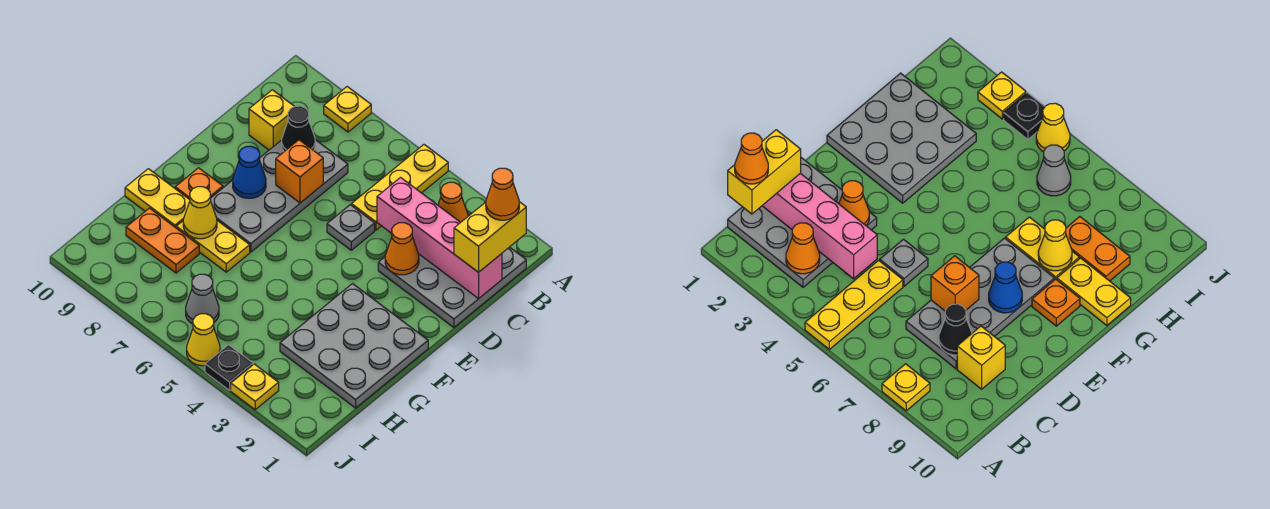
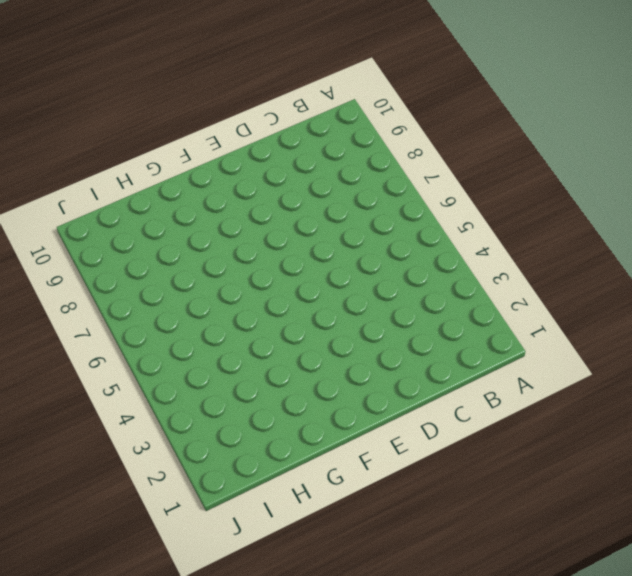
none -> yellow plate A5:C5 level 1
none -> yellow plate A8 level 1
none -> grey plate B1:D3 level 1

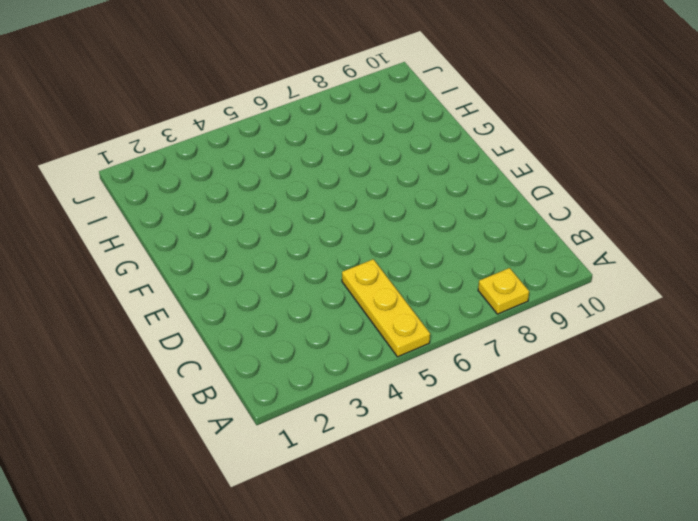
none -> grey plate B1:D3 level 1
none -> grey plate C7:F8 level 1
none -> yellow brick C9 level 1

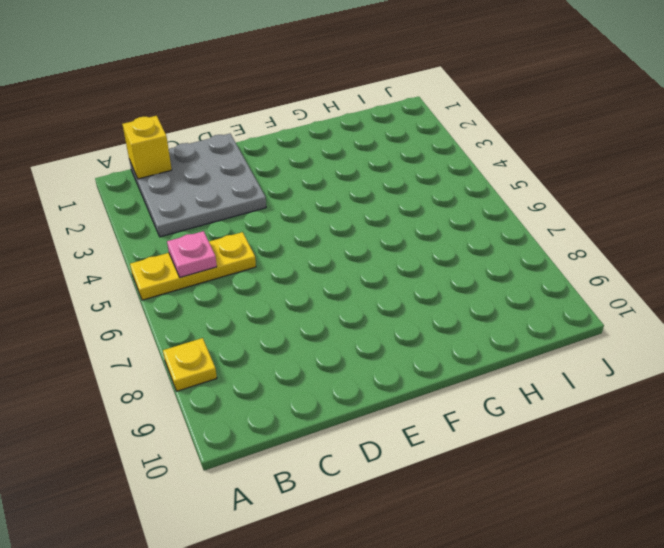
yellow brick B1 level 2 -> yellow brick C9 level 1
pink plate B5 level 2 -> none
none -> grey plate C7:F8 level 1
none -> grey plate D5 level 1
none -> grey plate F1:H3 level 1

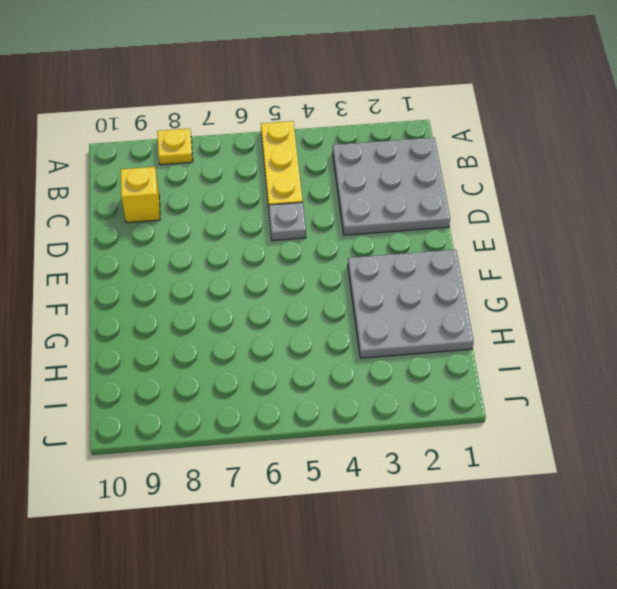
none -> grey plate C7:F8 level 1
none -> orange plate F9 level 1
none -> yellow plate G7:G8 level 1

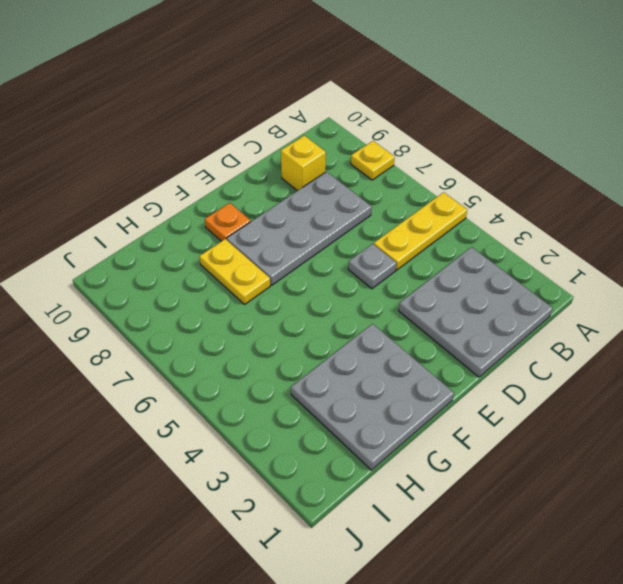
none -> yellow plate G9:G10 level 1
none -> orange plate H8:H9 level 1
none -> grey cone I6 level 1

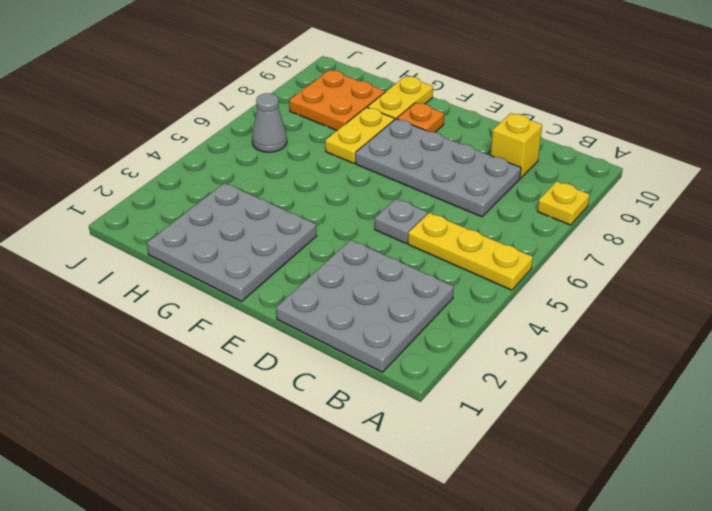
orange plate H8:I9 level 1 -> orange plate H8:H9 level 1
none -> yellow plate J3 level 1
none -> black plate J4 level 1
none -> yellow cone J5 level 1

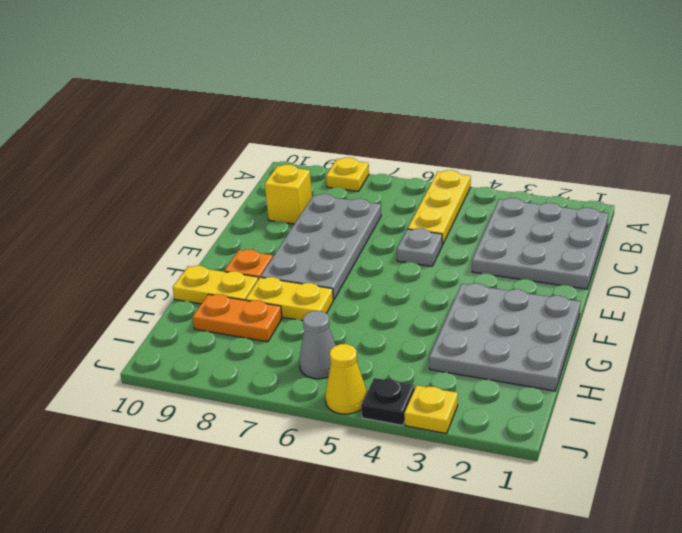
none -> orange cone B3 level 2
none -> pink brick C1:C4 level 2
none -> black cone C8 level 2

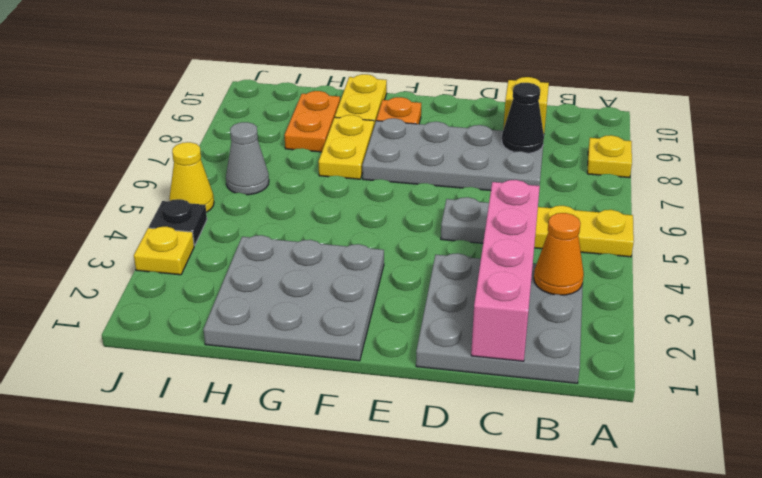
none -> orange cone D3 level 2
none -> orange brick D7 level 2
none -> blue cone E8 level 2

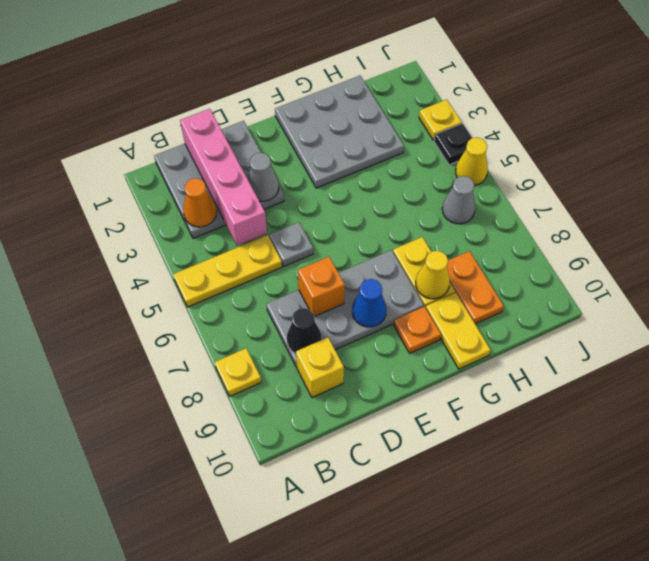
grey cone D3 level 2 -> orange cone D3 level 2
none -> yellow brick B1:C1 level 3
none -> orange cone B1 level 4

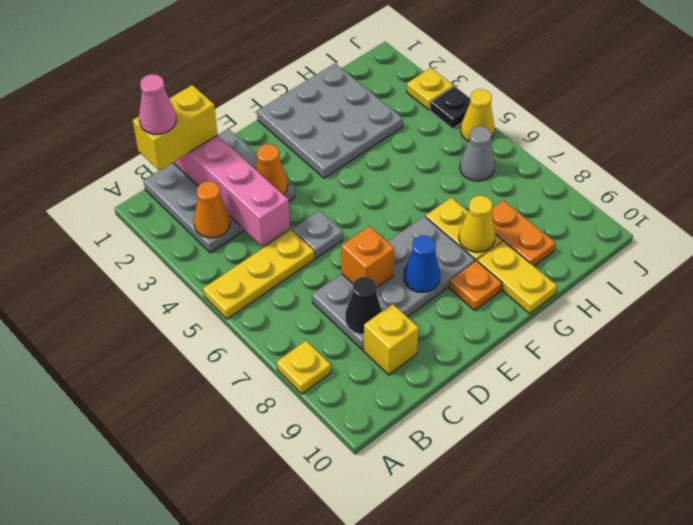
pink cone B1 level 4 -> orange cone B1 level 4

